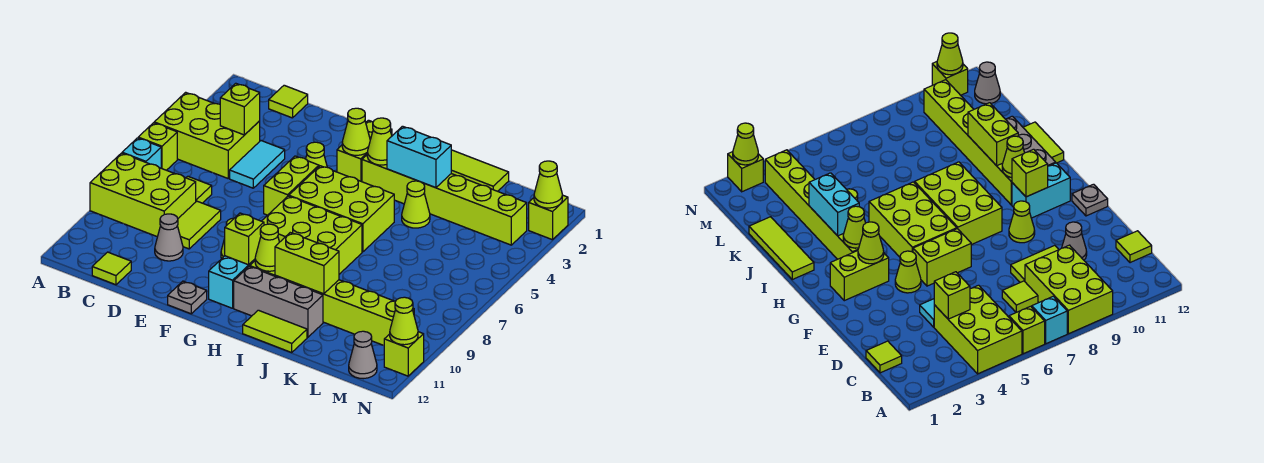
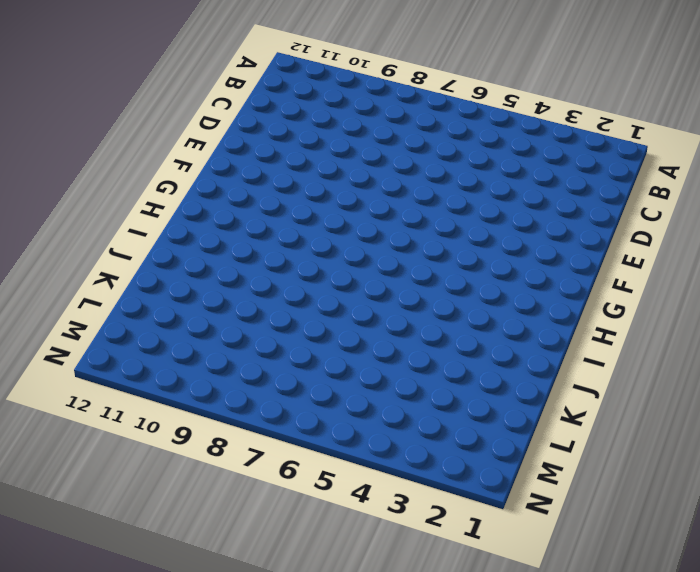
none -> lime brick A4:C5 level 1
none -> lime brick A6 level 1
none -> cyan brick A7 level 1
none -> lime brick A8:C9 level 1

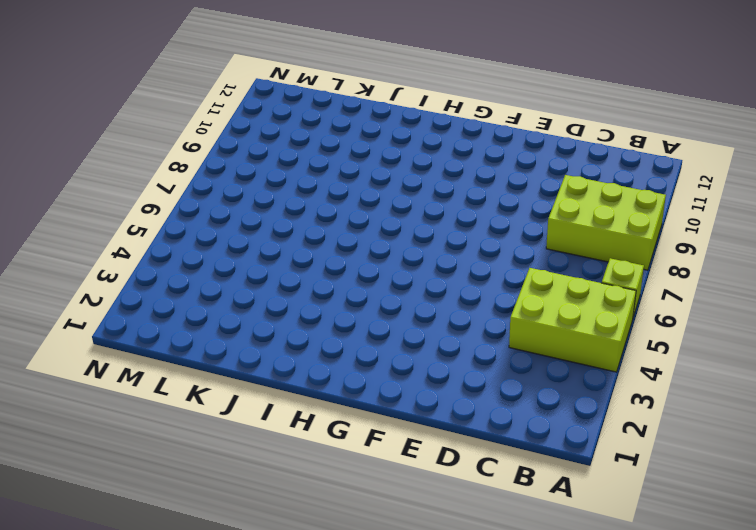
none -> cyan brick A7 level 1
none -> lime tile C1 level 1
none -> lime tile C7 level 1
none -> lime tile C12 level 1

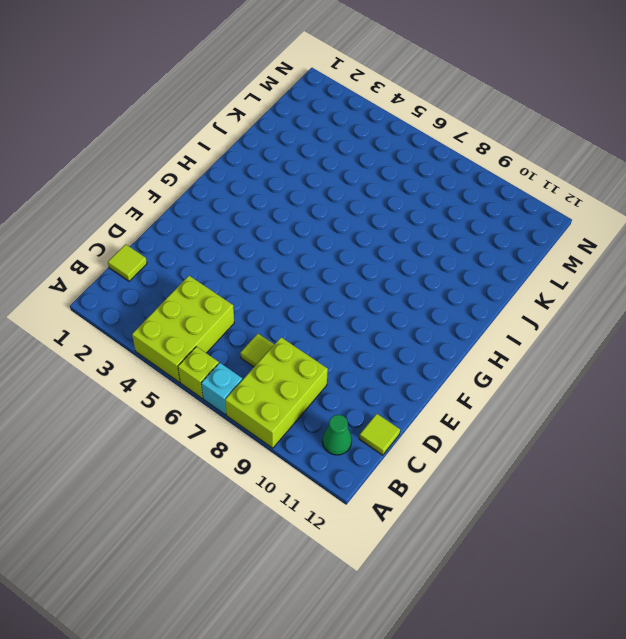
green cone B11 level 1 -> none
none -> cyan tile D4:D5 level 1
none -> lime tile D8:D9 level 1
none -> grey cone D10 level 1
none -> lime cone F4 level 1

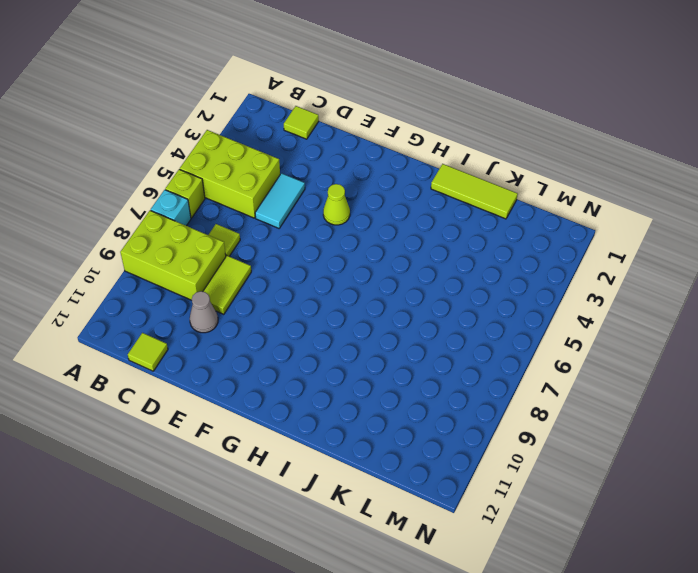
none -> lime brick F5:F6 level 1
none -> lime cone F9 level 1
none -> grey plate F12 level 1
none -> lime brick G2:G3 level 1

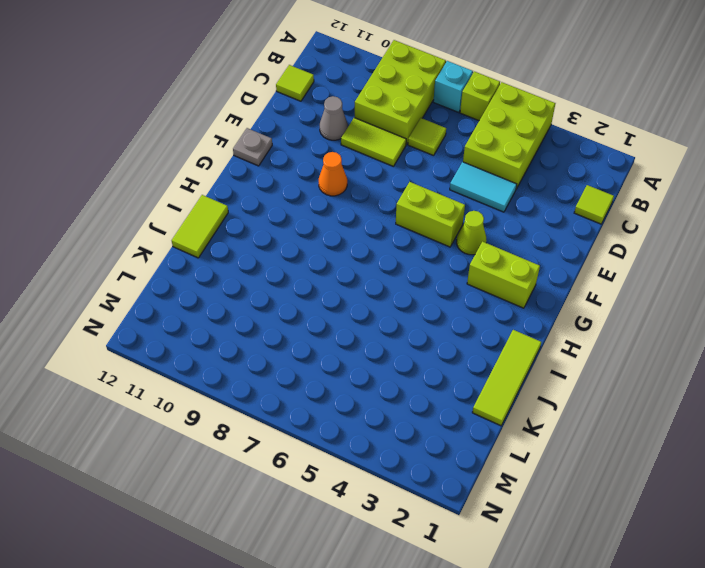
orange cone F9 level 1 -> lime cone F9 level 1
none -> lime brick G5:I6 level 1
none -> lime brick G7:I8 level 1
none -> cyan brick G10:G11 level 1
none -> lime brick H3:M3 level 1

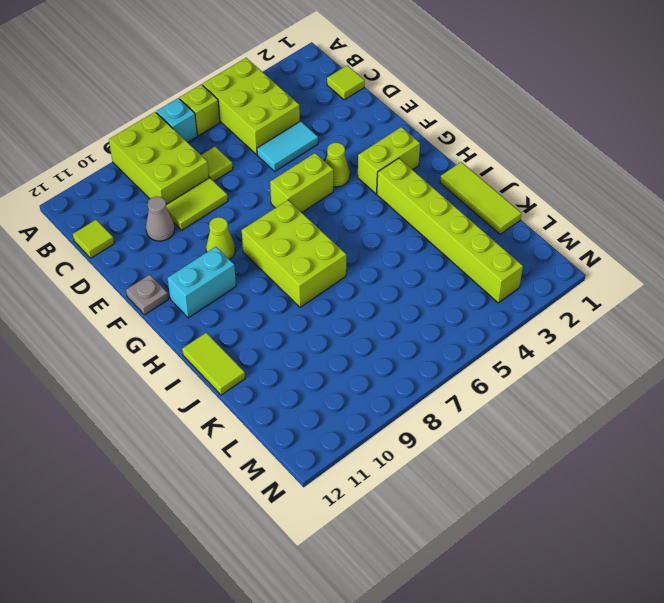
none -> lime brick G5:I6 level 1
none -> lime brick H10:M10 level 1
none -> grey brick H11:J11 level 1
none -> lime cone J4 level 1

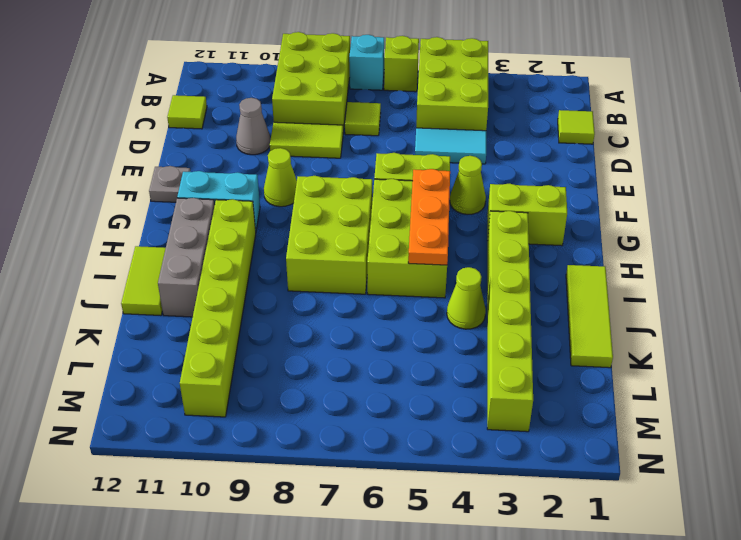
orange plate G5:I5 level 2 -> none
none -> grey cone M12 level 1
none -> lime brick N2 level 1
none -> lime brick N11 level 1
none -> lime brick C4 level 2

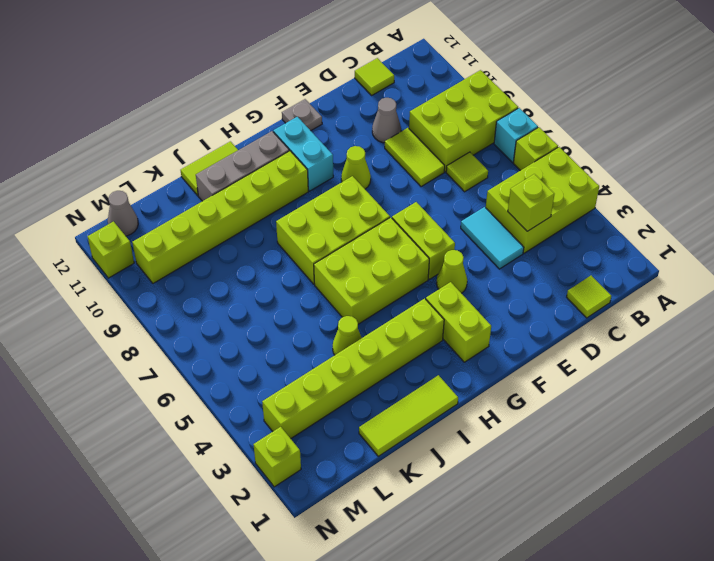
none -> lime cone G3 level 2
none -> lime brick G10 level 2
none -> lime cone H3 level 2
none -> lime cone H10 level 2

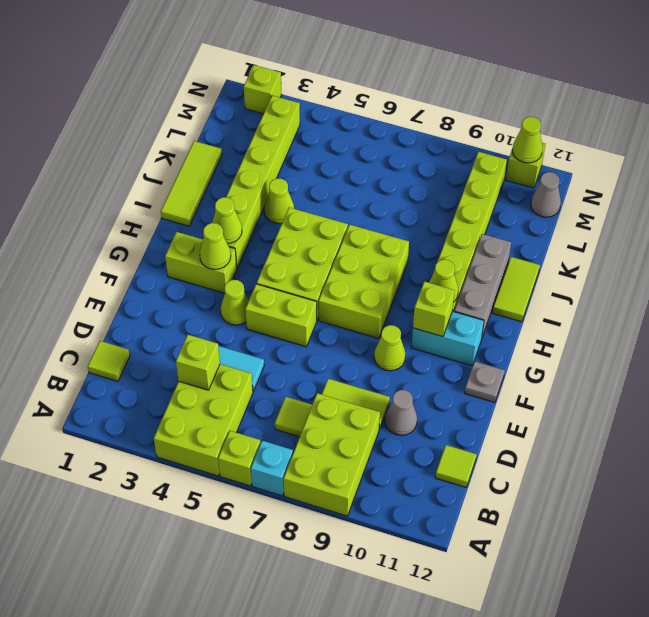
none -> cyan brick I3:J3 level 2
none -> lime brick I10:J10 level 2
none -> lime cone N2 level 2

